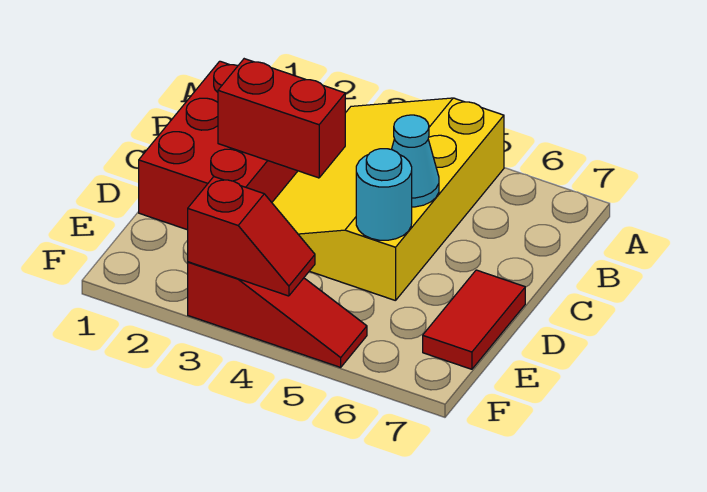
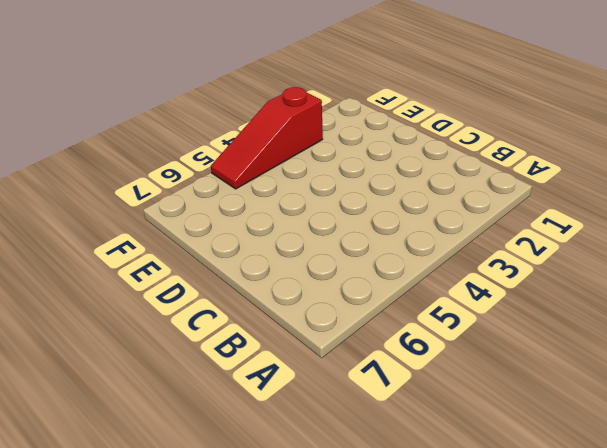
none -> yellow slope A3:D5 level 1 top 5
none -> red brick B1:D2 level 1

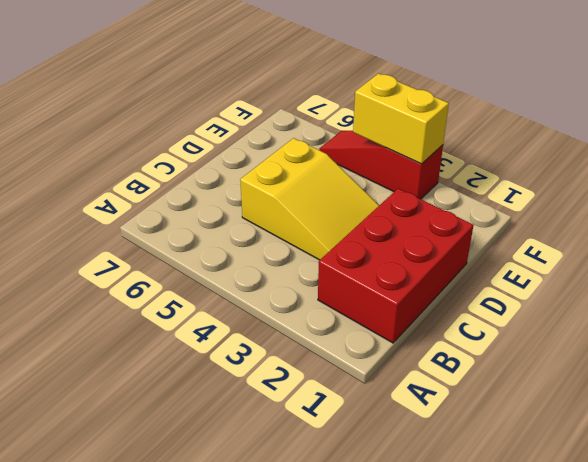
yellow slope C3:D5 level 1 top 5 -> yellow slope A3:D5 level 1 top 5
yellow brick F3:F4 level 2 -> red slope F3:F4 level 2 top 3
none -> red tile D7:E7 level 1
none -> red brick C2:C3 level 2

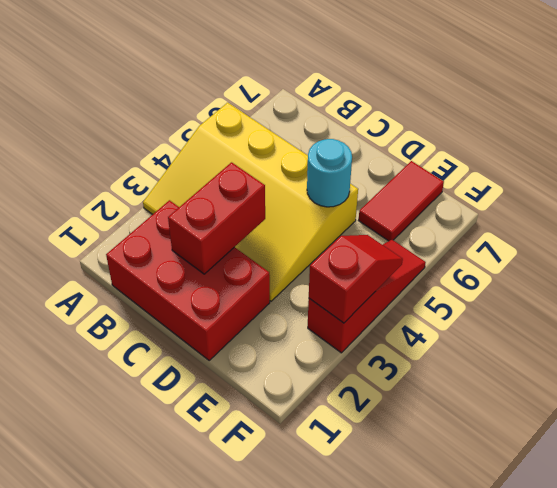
red tile E6:E7 level 1 -> red tile D7:E7 level 1
none -> cyan cone C5 level 2

